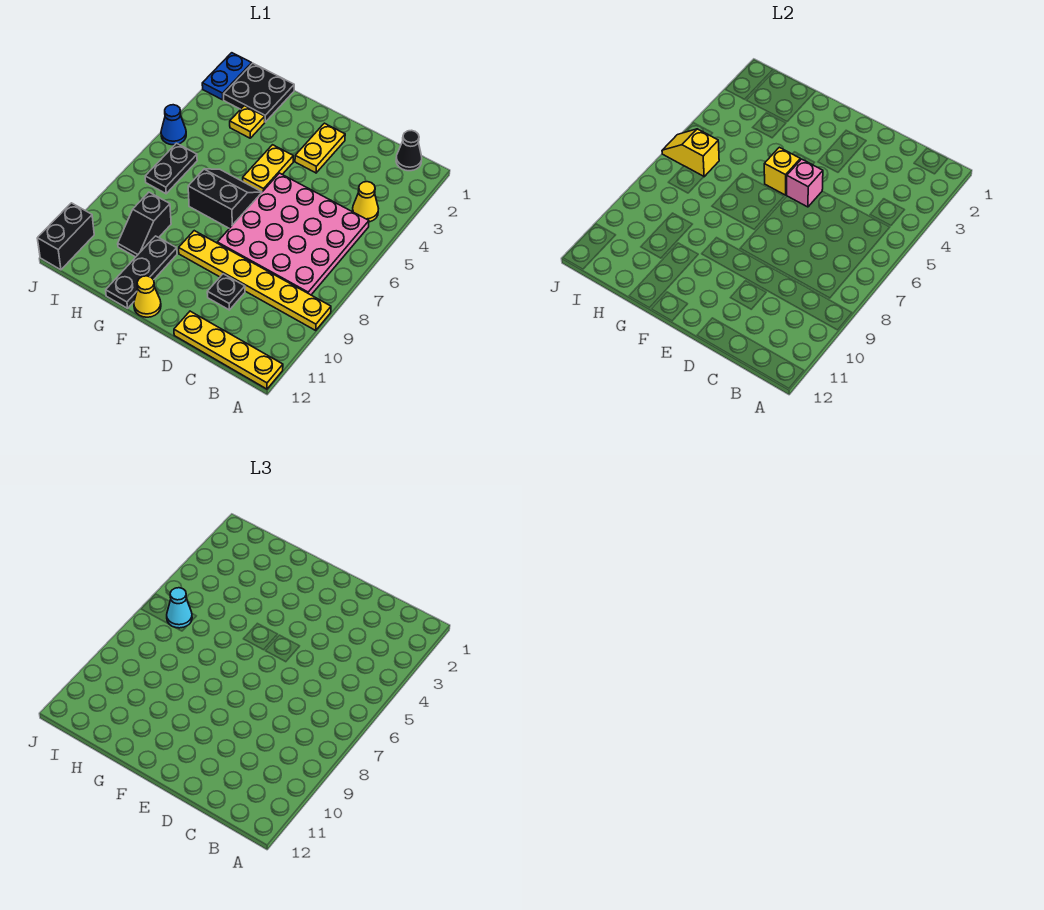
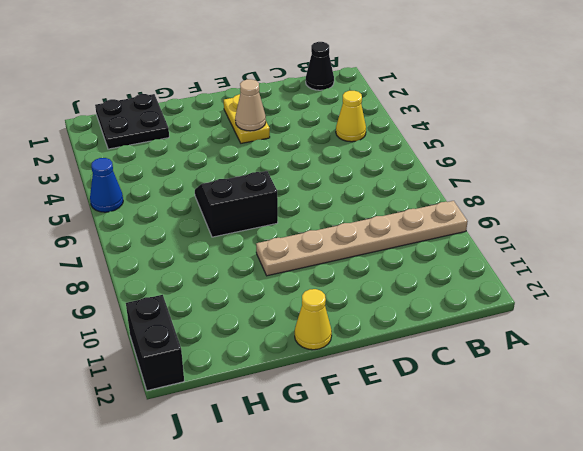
tan plate A9:F9 level 1 -> yellow plate A9:F9 level 1
tan cone E3 level 2 -> none
none -> yellow plate A12:D12 level 1
none -> pink plate B5:E8 level 1
none -> black plate D10 level 1

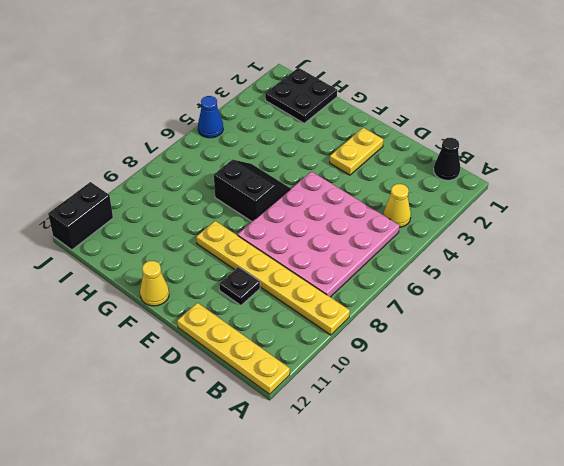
none -> yellow plate F4:F5 level 1
none -> black plate G10:G12 level 1
none -> yellow plate H3 level 1

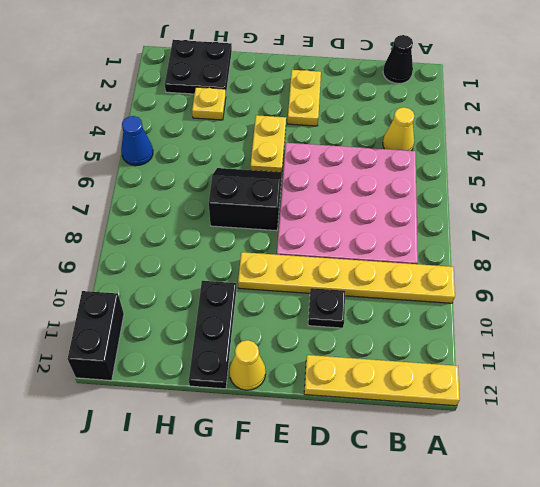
none -> black slope H9:H10 level 1 top 9
none -> black plate I6:I7 level 1
none -> blue plate J1:J2 level 1

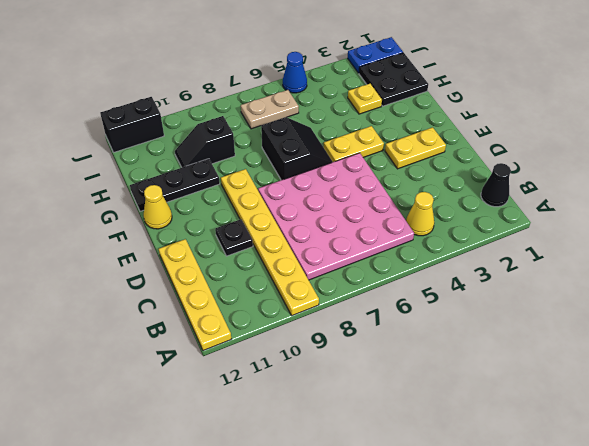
tan plate I6:I7 level 1 -> black plate I6:I7 level 1
none -> pink brick E5 level 2
none -> yellow brick F5 level 2
none -> yellow slope I6:J6 level 2 top I

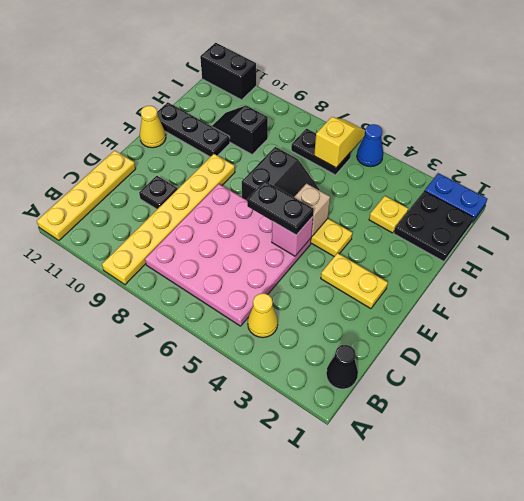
black plate E5:E6 level 3 -> none
tan brick F5 level 2 -> yellow brick F5 level 2
none -> cyan cone I6 level 3

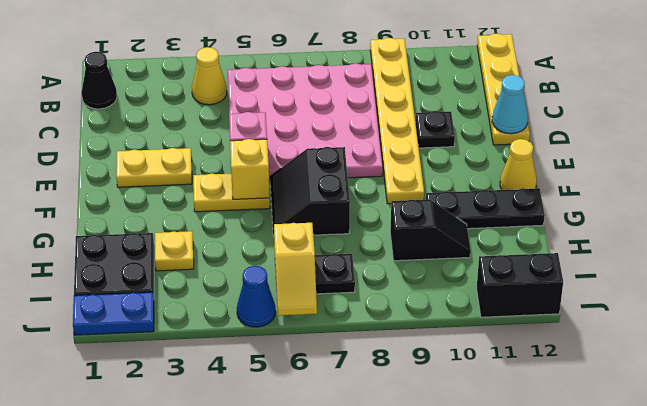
cyan cone D12 level 2 -> cyan cone I6 level 3

